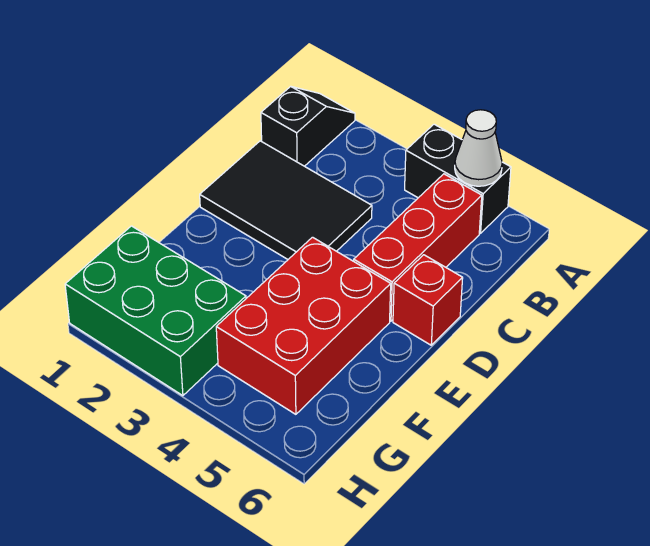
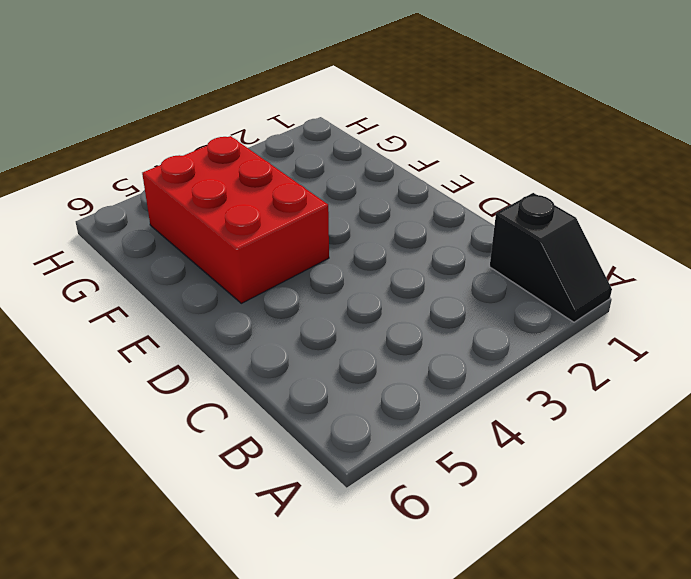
none -> black brick A4:A5 level 1
none -> red brick B5:D5 level 1

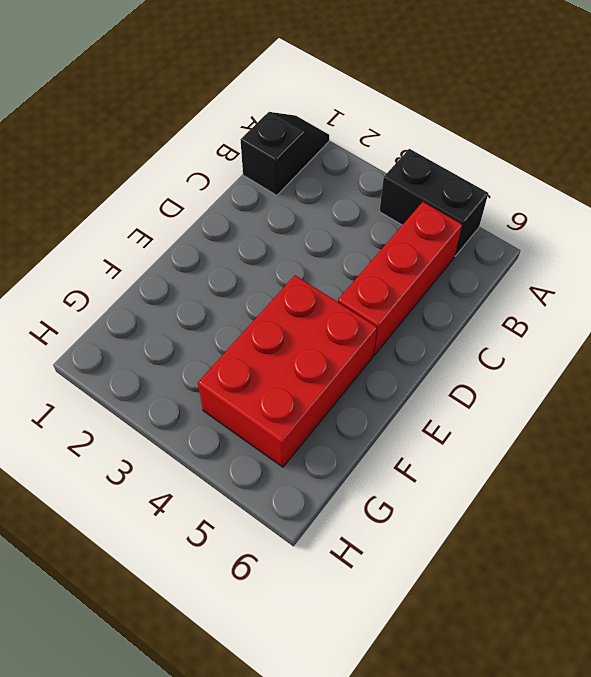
none -> black tile C1:D3 level 1
none -> red brick D6 level 1

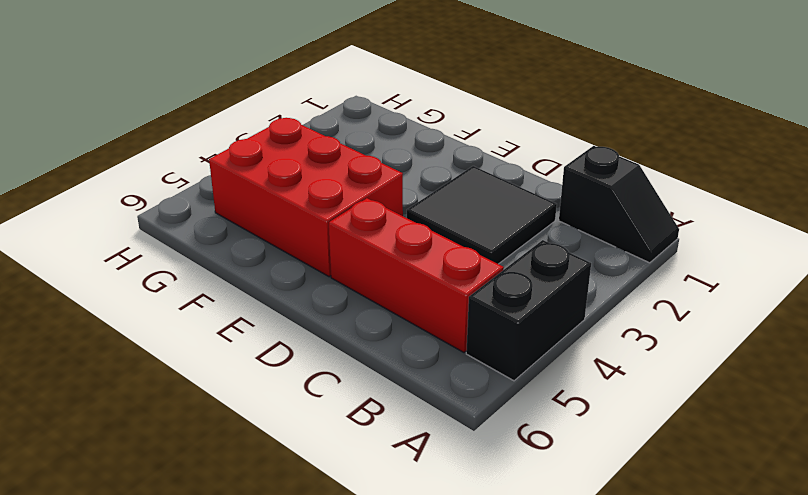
black tile C2:D3 level 1 -> black tile C1:D3 level 1
none -> red brick D6 level 1
none -> green brick G1:H3 level 1

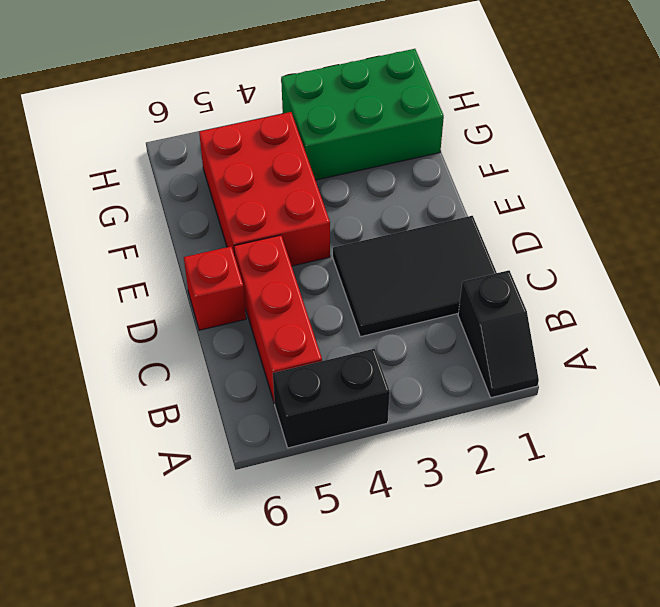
none -> white cone A5 level 2

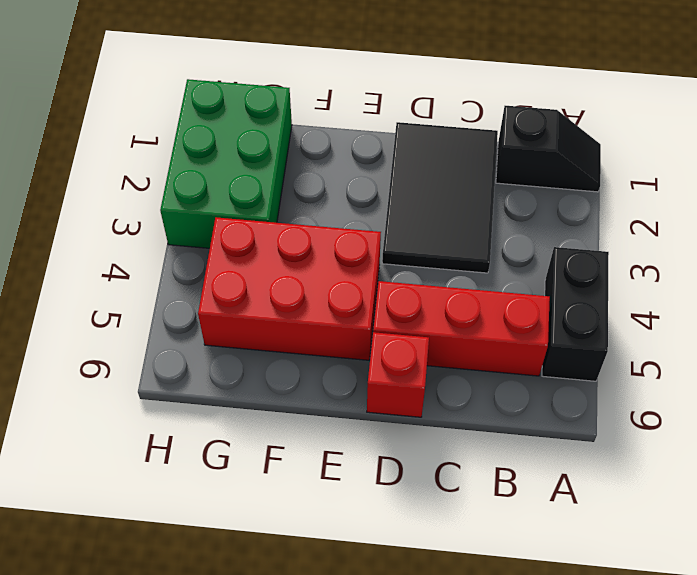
none -> white cone A5 level 2

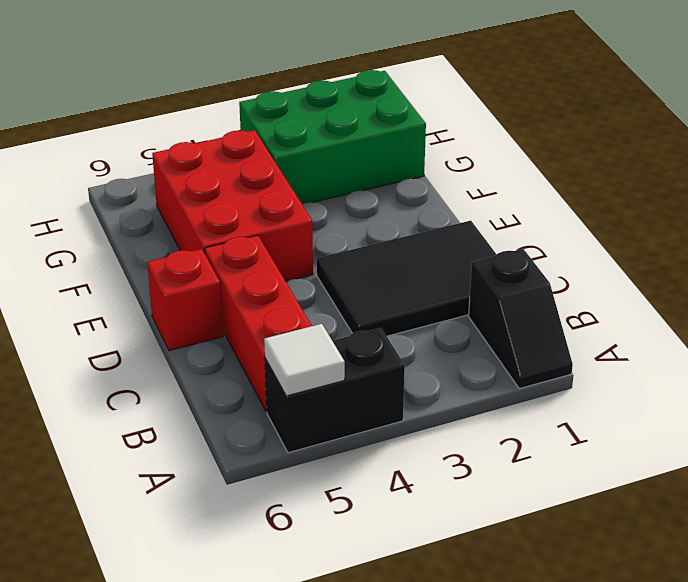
white tile A5 level 2 -> white cone A5 level 2

